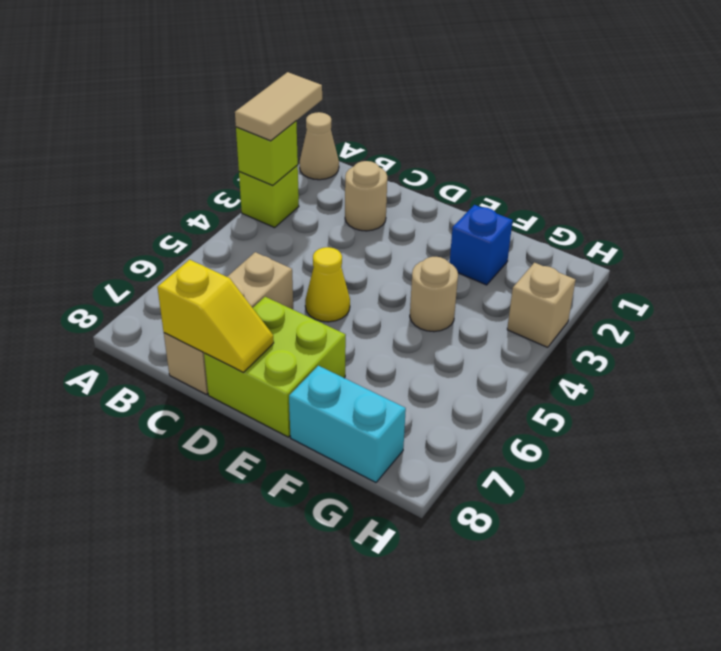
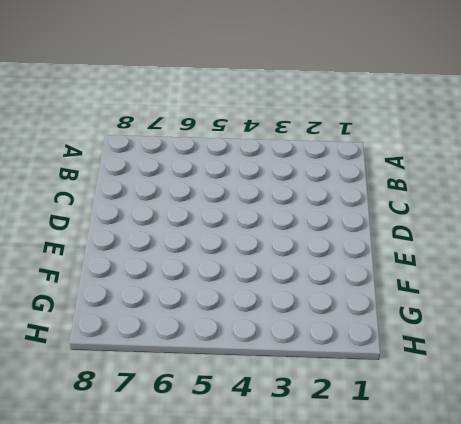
none -> tan cone A1 level 1
none -> lime brick A3 level 1
none -> tan round brick C2 level 1

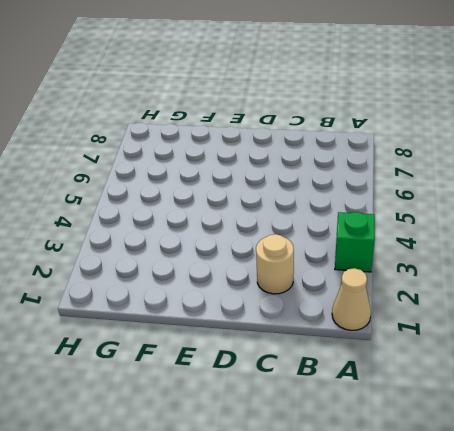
green brick A3 level 1 -> lime brick A3 level 1
none -> tan brick C6:C8 level 1
none -> yellow cone D5 level 1
none -> lime brick D7:E8 level 1

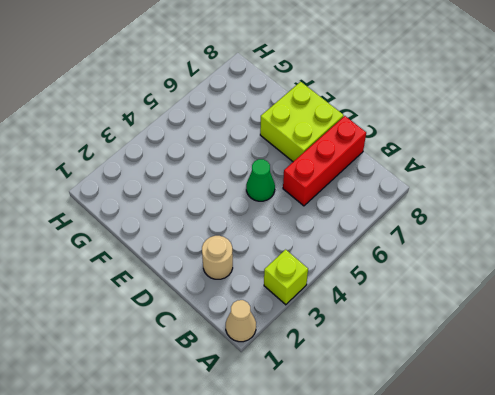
red brick C6:C8 level 1 -> tan brick C6:C8 level 1
green cone D5 level 1 -> yellow cone D5 level 1
none -> blue brick F2 level 1
none -> tan round brick F4 level 1
none -> cyan brick F8:G8 level 1

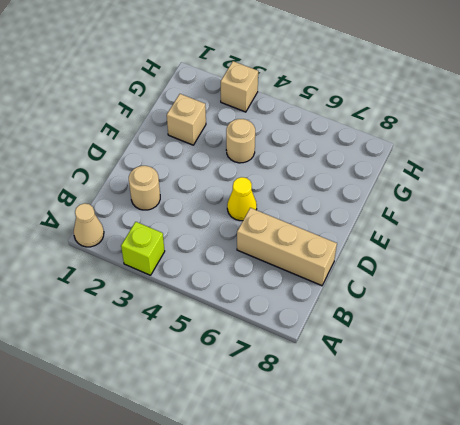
tan brick F2 level 1 -> blue brick F2 level 1
none -> lime brick D7:E8 level 1
none -> cyan brick F8:G8 level 1
none -> lime brick A3 level 2

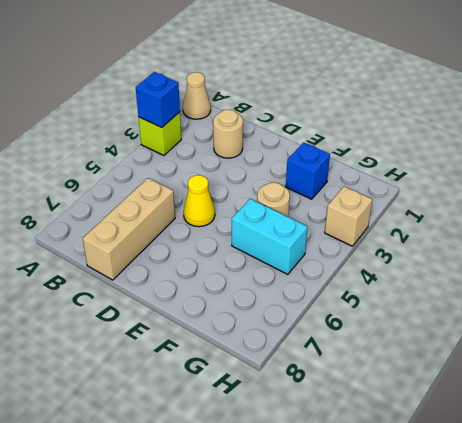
blue brick A3 level 2 -> lime brick A3 level 2
cyan brick F5:G5 level 1 -> cyan brick F8:G8 level 1
none -> lime brick D7:E8 level 1
none -> yellow slope C8:D8 level 2 top C
none -> tan tile A2:A3 level 3

